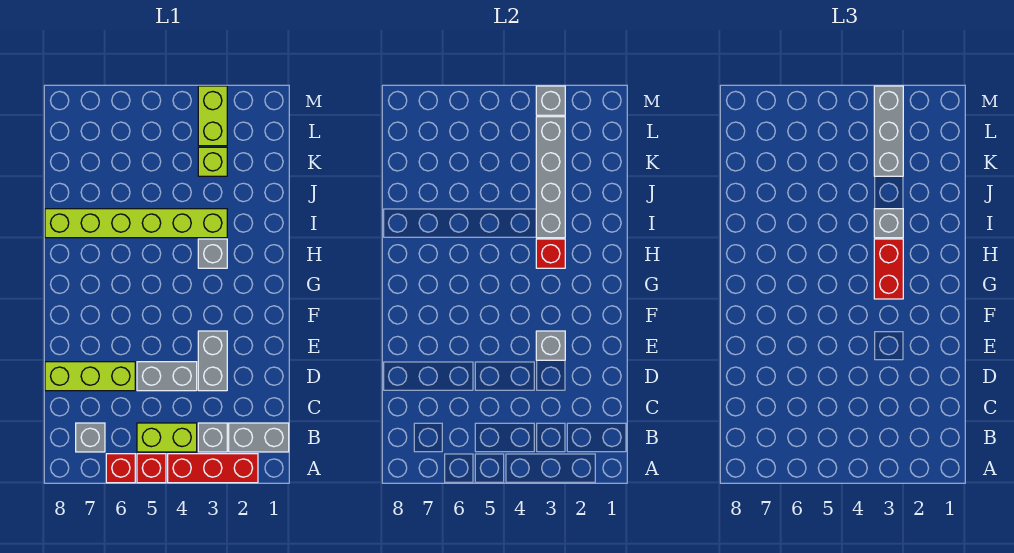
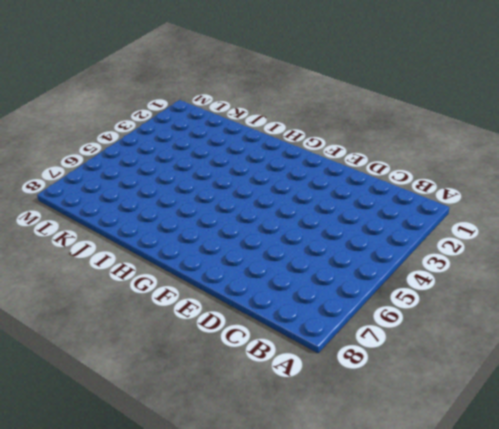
none -> red brick A2:A4 level 1
none -> red brick A5 level 1
none -> red brick A6 level 1

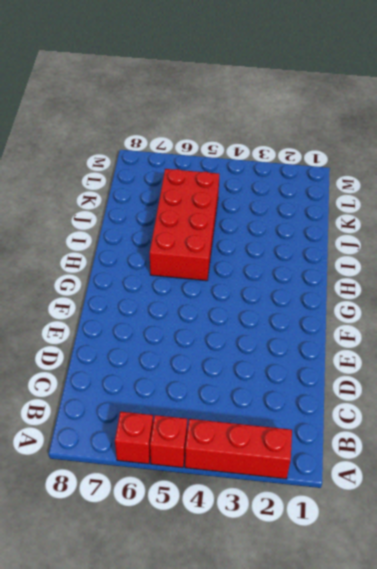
red brick H5:K6 level 1 -> lime brick I3:I8 level 1
none -> grey brick B1:B2 level 1
none -> grey brick B3 level 1
none -> lime brick B4:B5 level 1

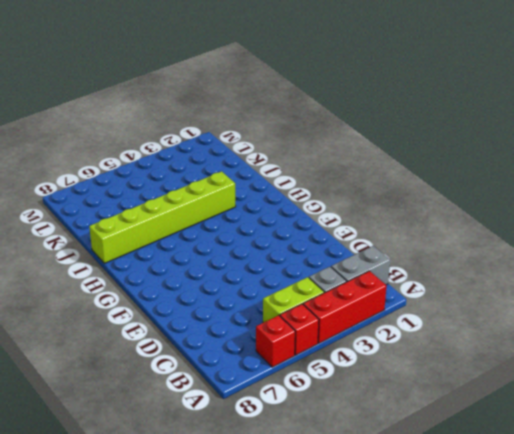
none -> grey brick B7 level 1
none -> grey brick D3:E3 level 1
none -> grey brick D4:D5 level 1

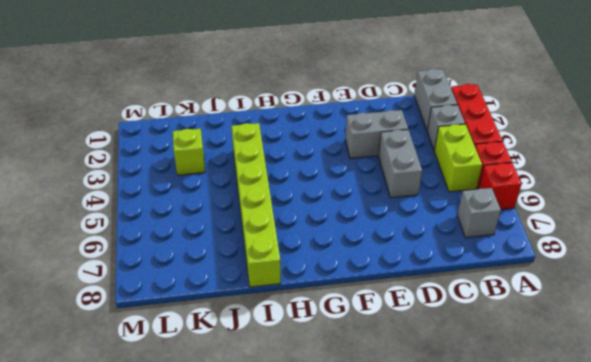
none -> lime brick D6:D8 level 1
none -> grey brick H3 level 1
none -> lime brick L3:M3 level 1

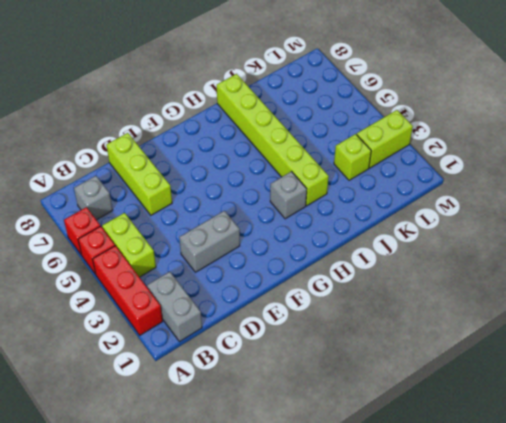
none -> grey brick B3 level 1
none -> grey brick D4:D5 level 1
none -> grey brick E3 level 2

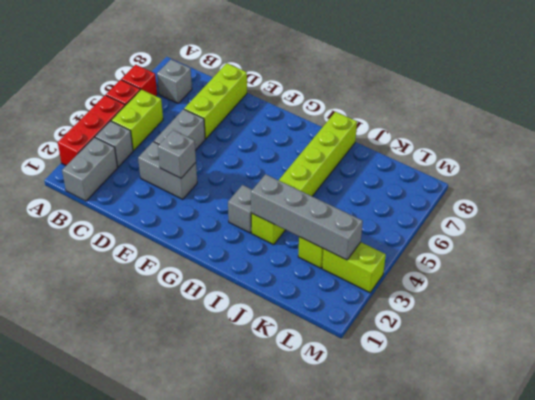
none -> red brick H3 level 2
none -> grey brick M3 level 2
none -> red brick G3:H3 level 3

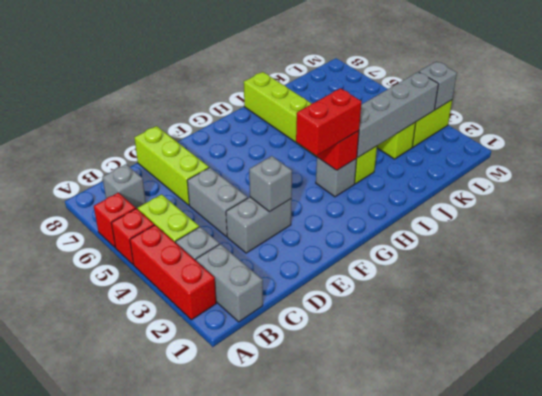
none -> grey brick I3 level 3
none -> grey brick K3:M3 level 3

